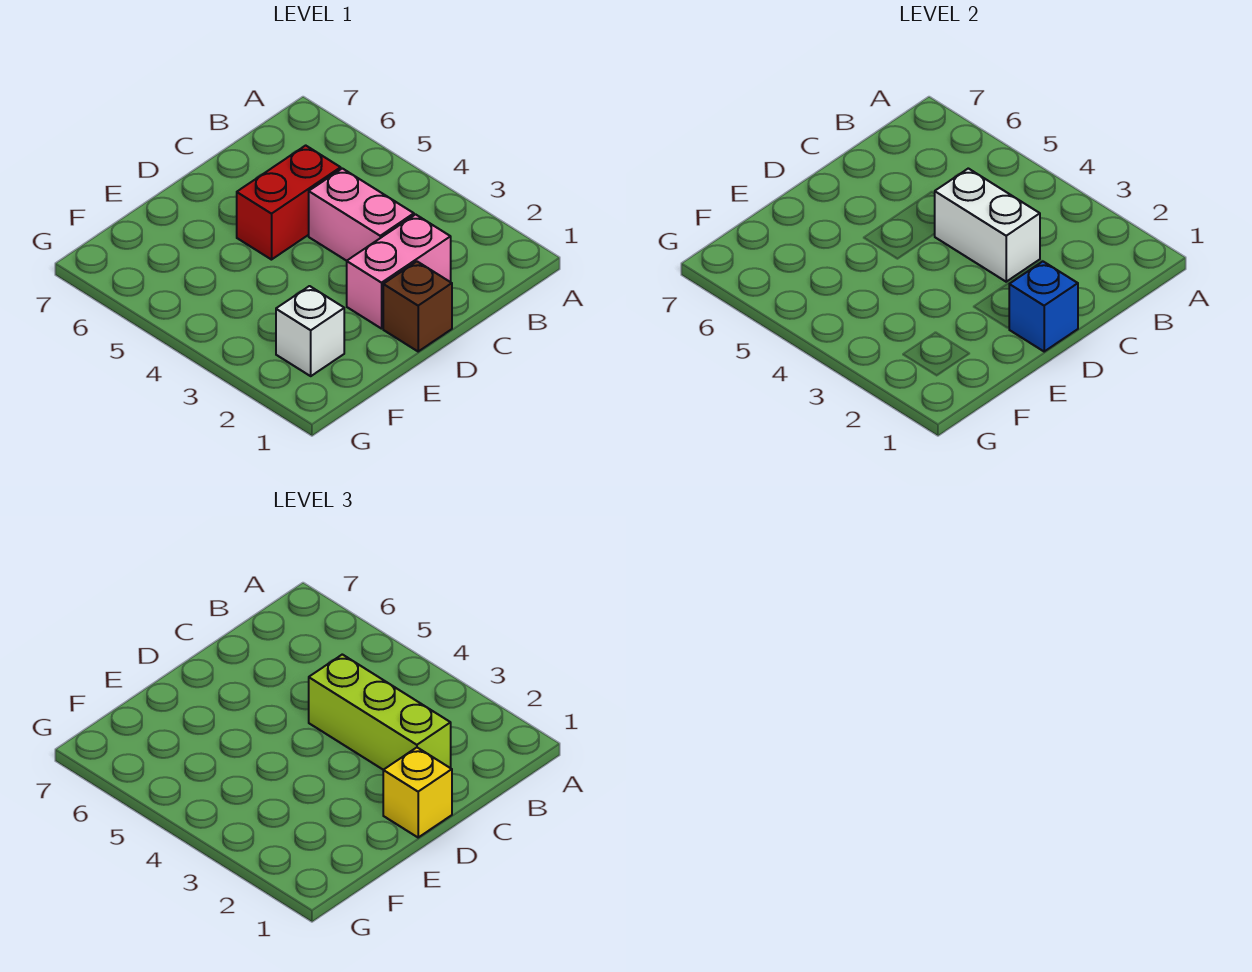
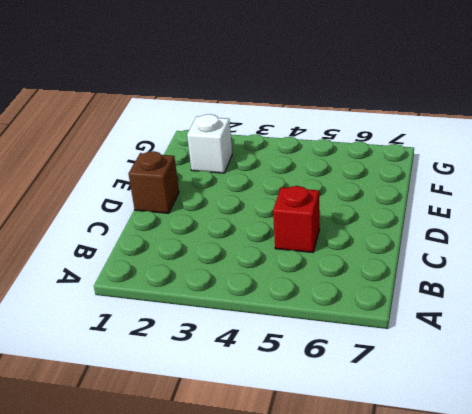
red brick C5 level 1 -> red brick C5:D5 level 1
none -> pink brick C2:D2 level 1
none -> pink brick C3:C4 level 1

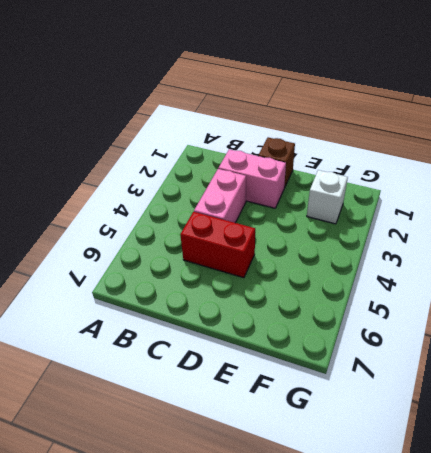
none -> white brick C3:C4 level 2
none -> blue brick D1 level 2

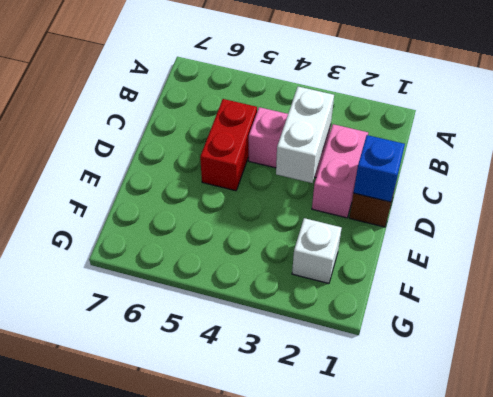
white brick C3:D3 level 2 -> white brick C3:C4 level 2
none -> lime brick C2:C4 level 3
none -> yellow brick D1 level 3

